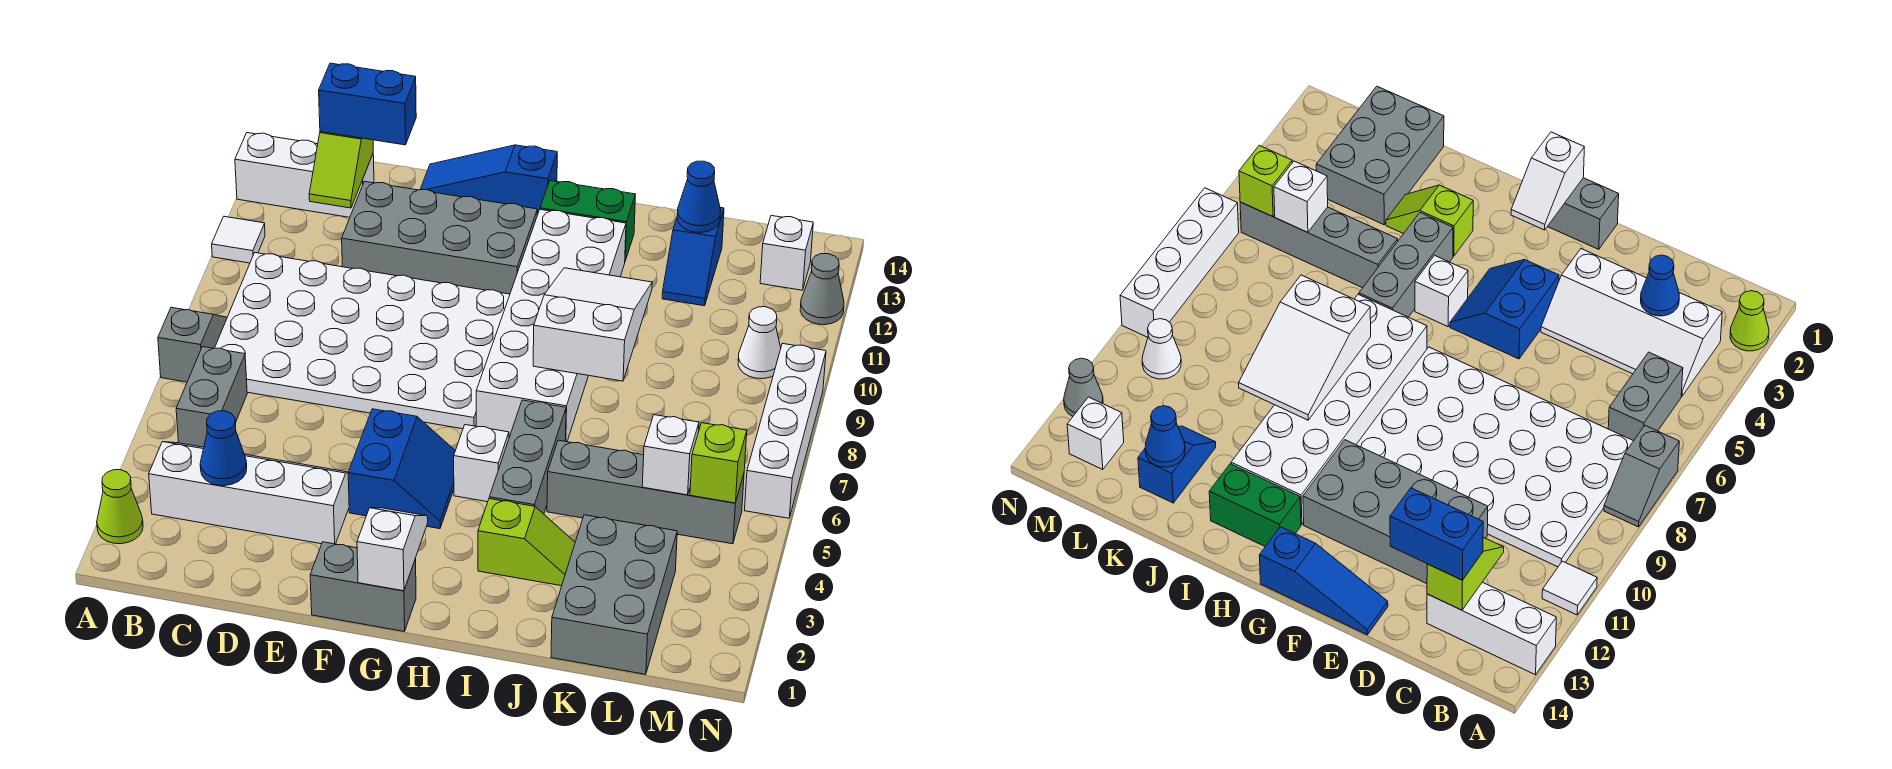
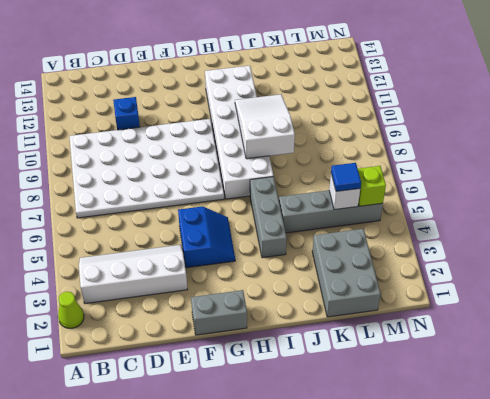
blue brick D11 level 1 -> grey brick D11:G12 level 1
blue tile L5 level 3 -> none
none -> grey slope A7:A8 level 1 top 7
none -> white tile A11 level 1
none -> white brick A13:C13 level 1
none -> grey brick B5:B6 level 1

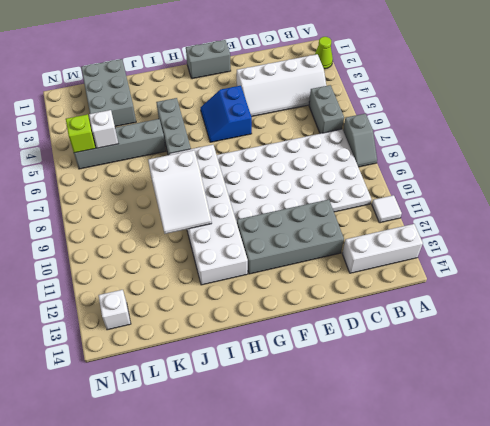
none -> blue slope E14:G14 level 1 top G
none -> white brick H5 level 1
none -> green brick H13:I13 level 1
none -> lime slope I3:J3 level 1 top I

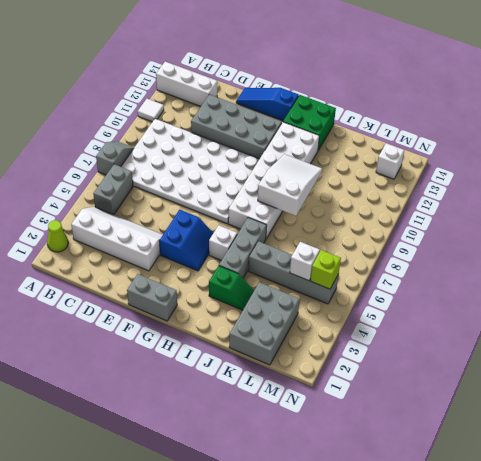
green brick H13:I14 level 1 -> green brick H13:I13 level 1
green slope I3:J3 level 1 top I -> lime slope I3:J3 level 1 top I
none -> blue slope K12:K13 level 1 top 13
none -> white cone M10 level 1
none -> white brick N6:N9 level 1
none -> grey cone N12 level 1

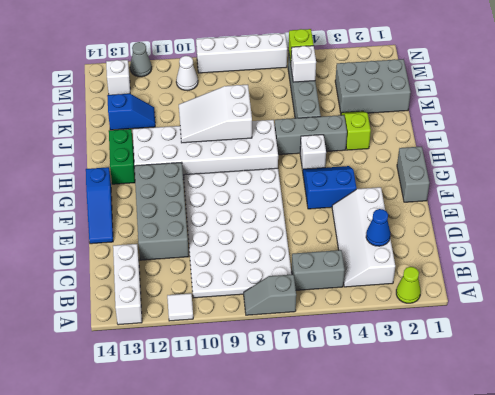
none -> lime slope C12:C13 level 2 top 13
none -> white slope G1:G2 level 2 top 1
none -> blue cone K13 level 2
none -> blue brick C13:D13 level 3

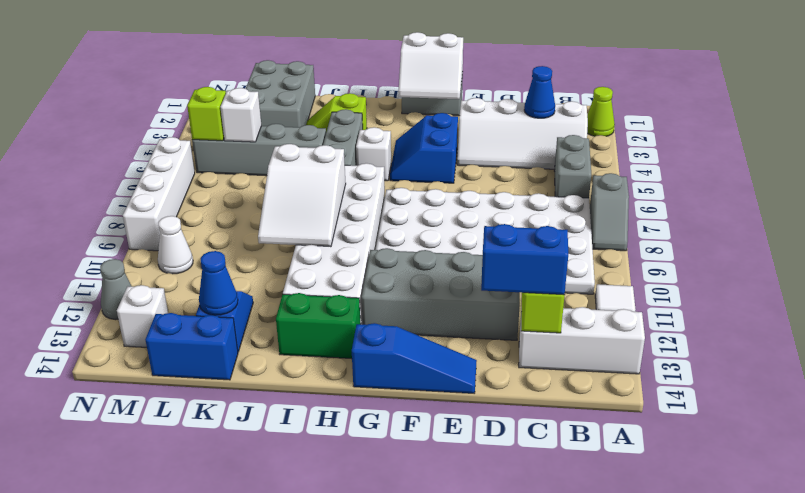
white slope F1:G2 level 2 top 1 -> white slope G1:G2 level 2 top 1
blue brick K14:L14 level 1 -> none

